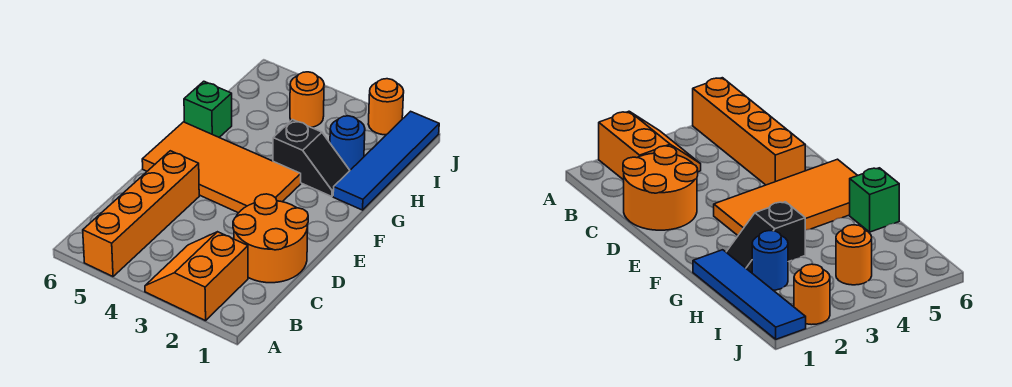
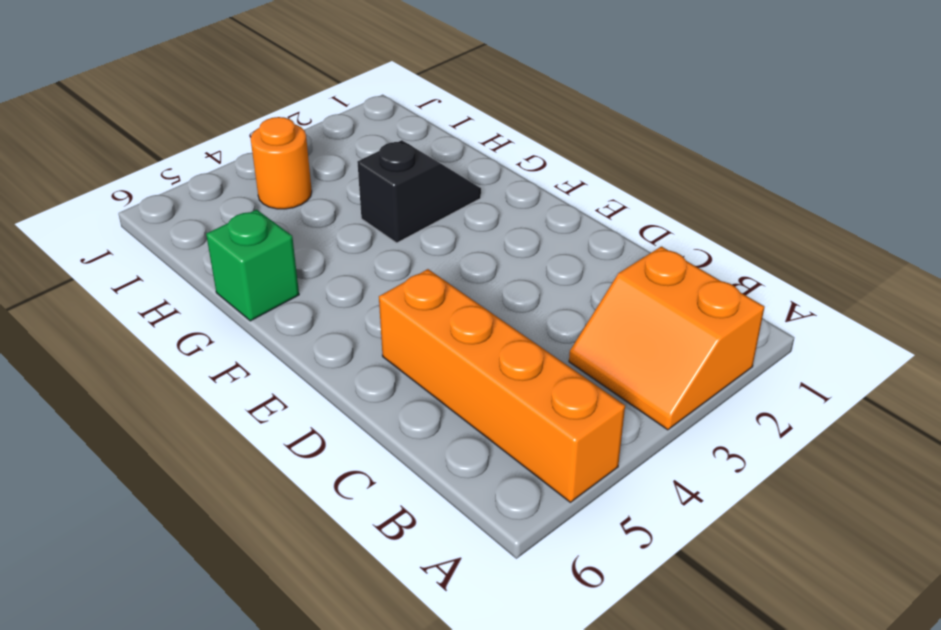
none -> orange round brick C1:D2 level 1
none -> orange tile E3:F6 level 1

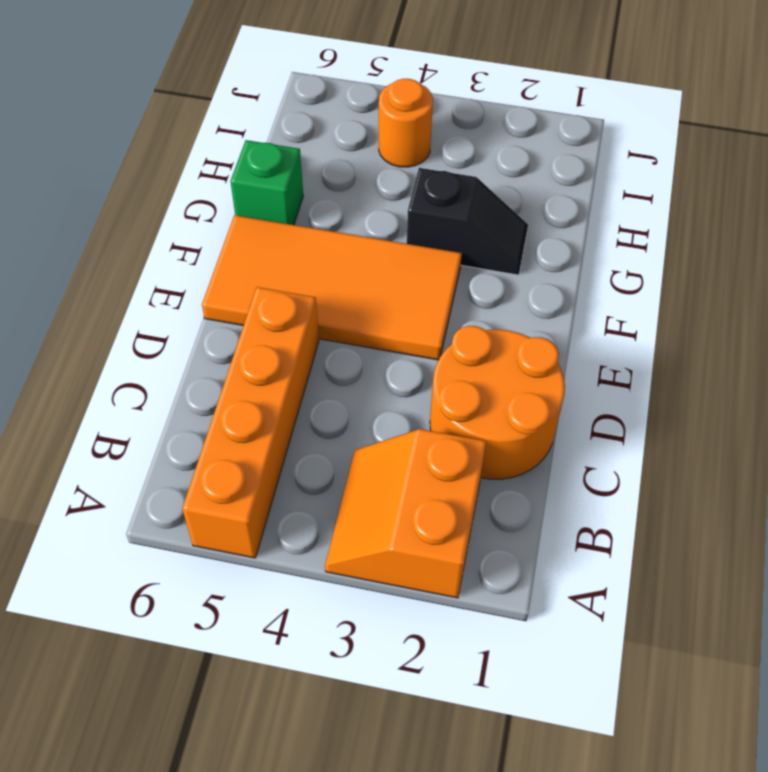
none -> blue tile G1:J1 level 1
none -> blue round brick H2 level 1

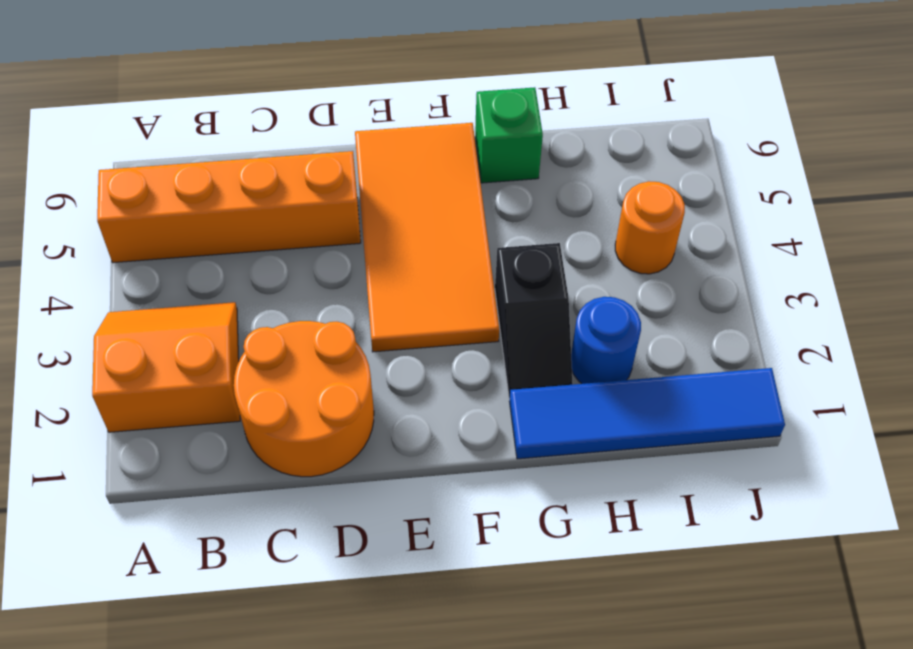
none -> orange round brick J2 level 1

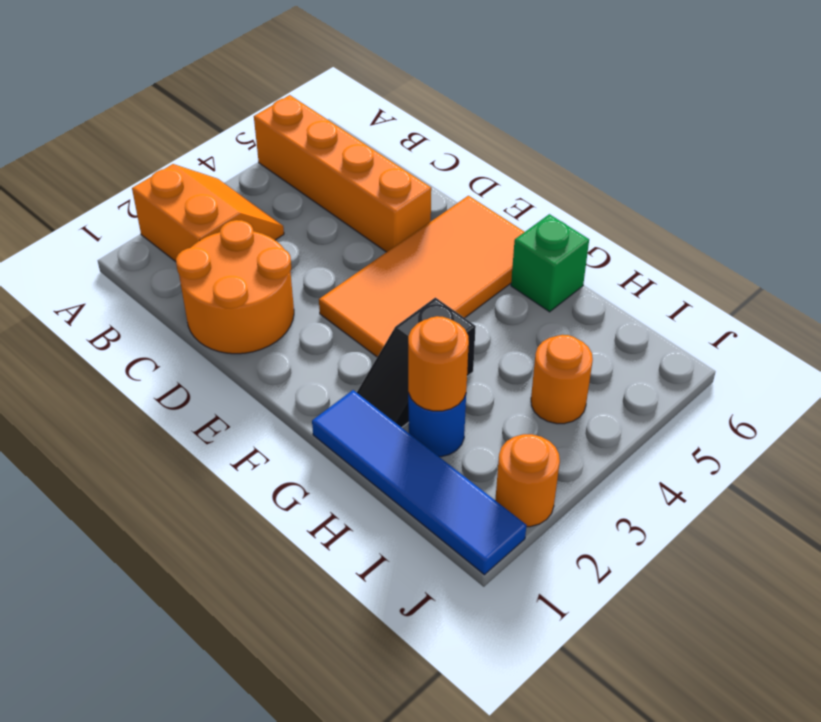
orange round brick H2 level 2 -> none

